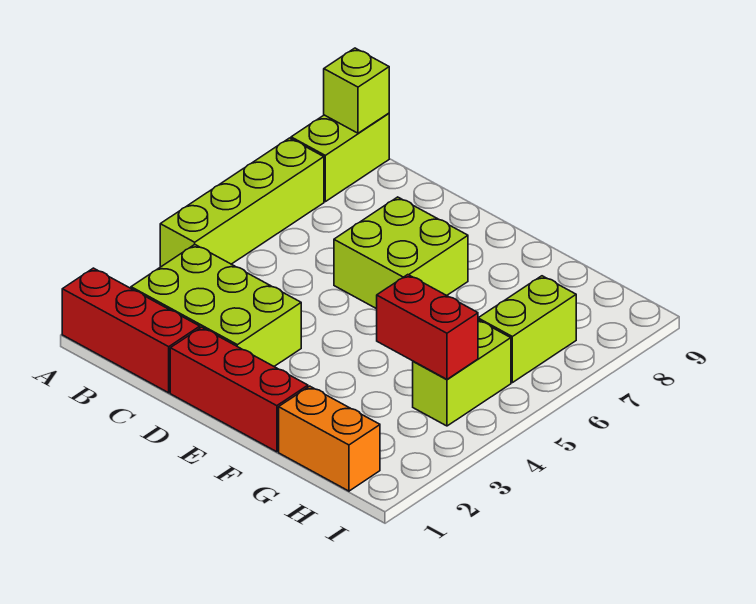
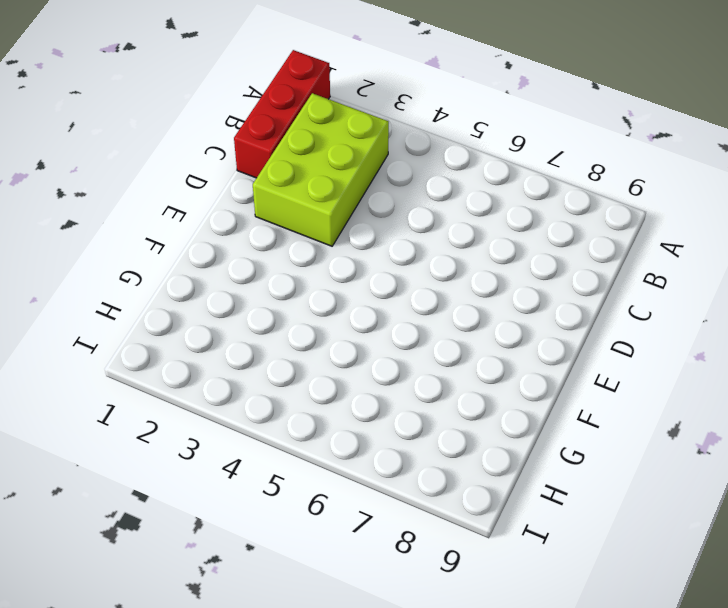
none -> lime brick A4:A7 level 1
none -> lime brick A8:A9 level 1

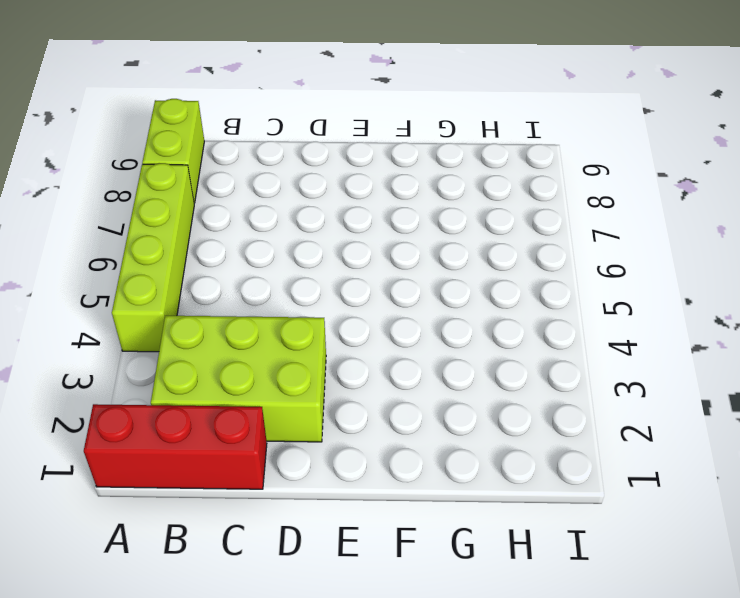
none -> red brick D1:F1 level 1
none -> lime brick D6:E7 level 1

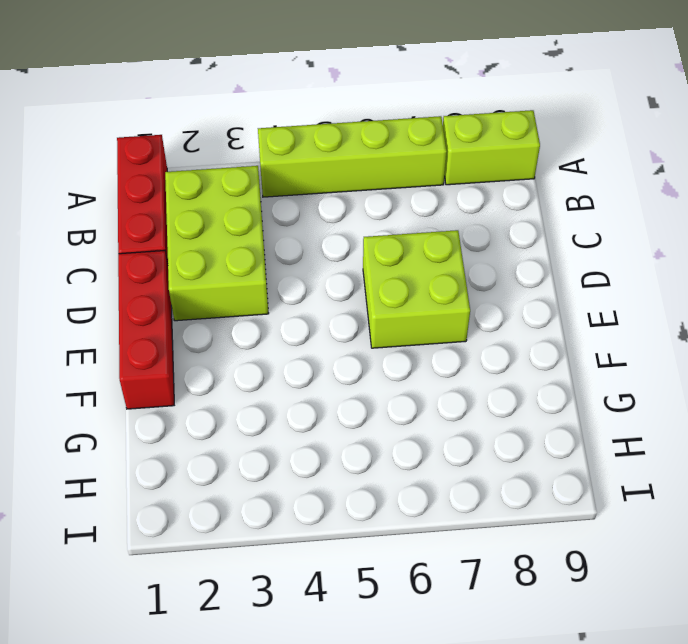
none -> orange brick G1:H1 level 1
none -> lime brick H4:H5 level 1

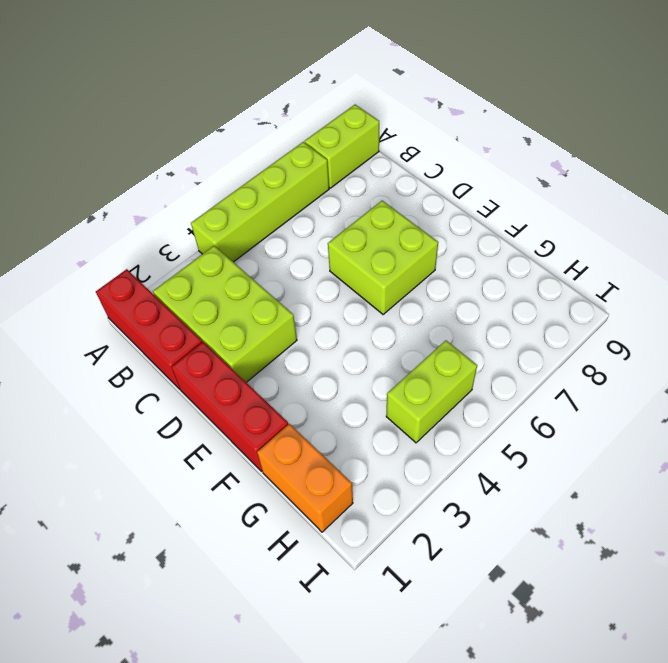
none -> lime brick H6:H7 level 1
none -> lime brick A9 level 2

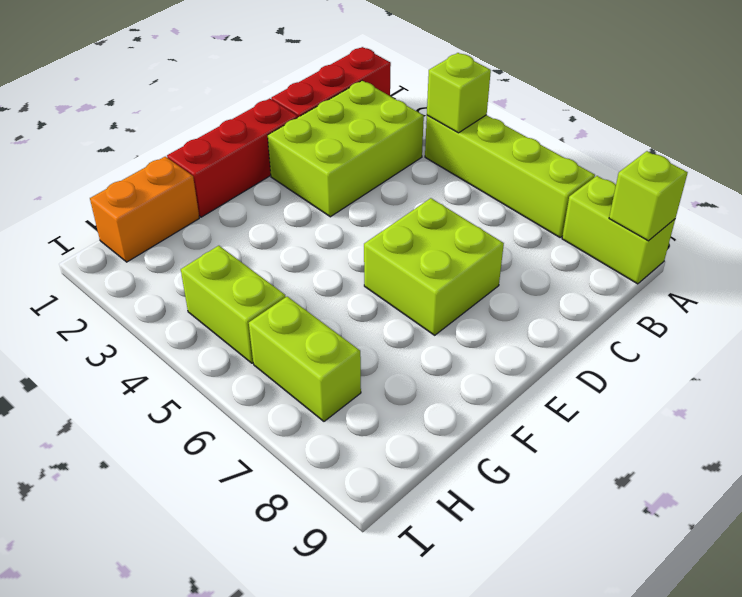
lime brick A4 level 2 -> none
none -> red brick G4:H4 level 2

